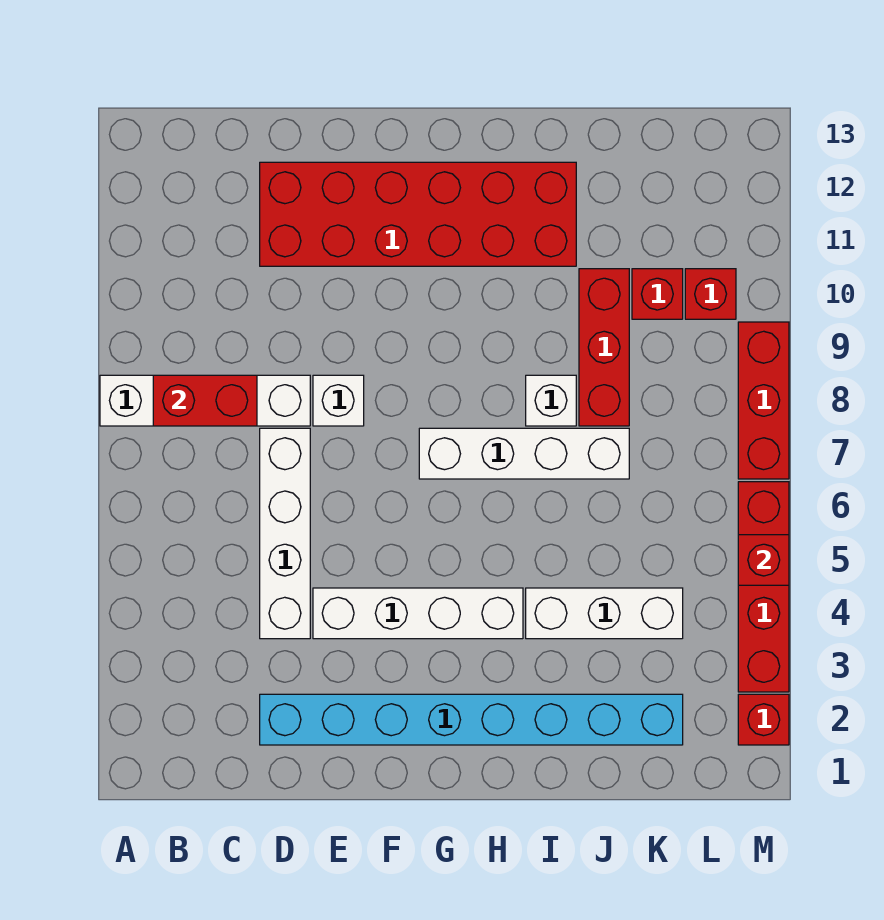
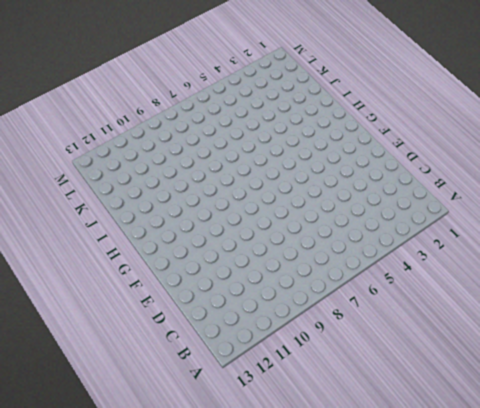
none -> white brick A8:D8 level 1
none -> cyan brick D2:K2 level 1
none -> white brick D4:D7 level 1

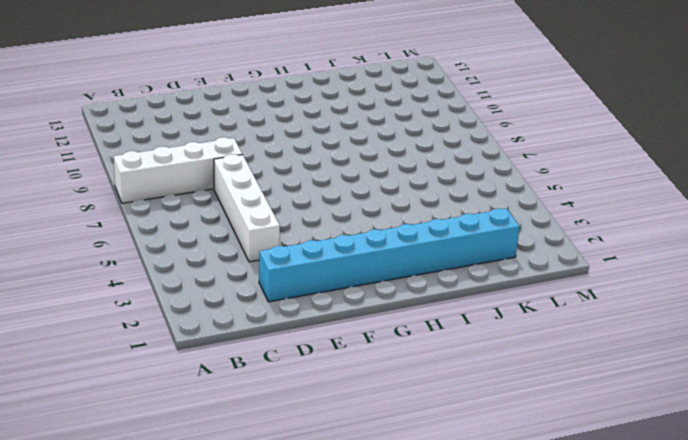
none -> red brick D11:I12 level 1
none -> white brick E4:H4 level 1
none -> white brick E8 level 1

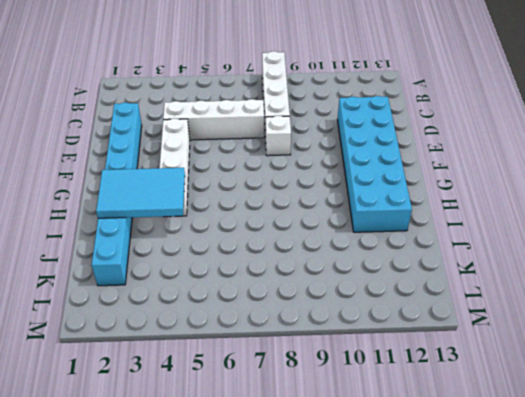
cyan brick D11:I12 level 1 -> red brick D11:I12 level 1
cyan tile H2:I4 level 2 -> none
none -> white brick G7:J7 level 1
none -> white brick I4:K4 level 1
none -> white brick I8 level 1

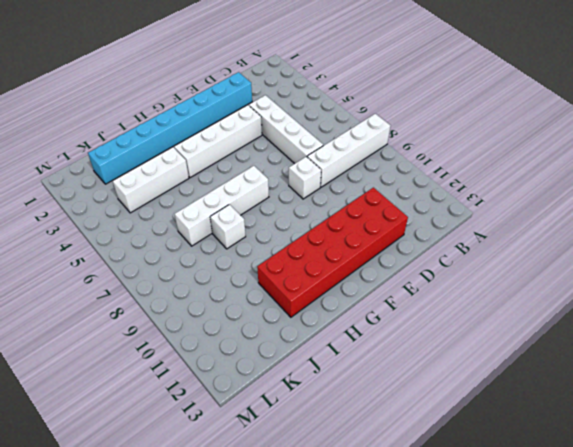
none -> red brick J8:J10 level 1
none -> red brick K10 level 1
none -> red brick L10 level 1

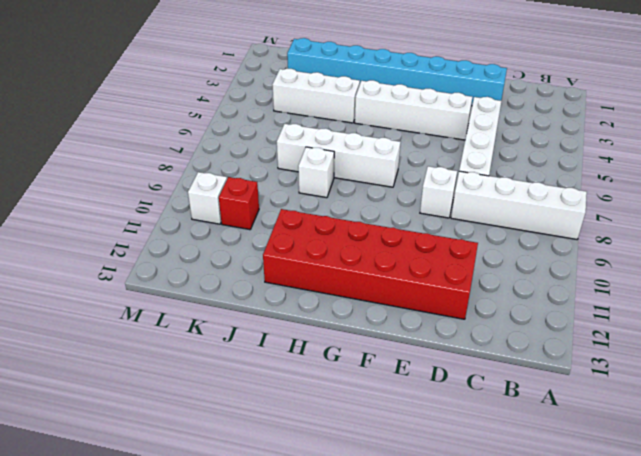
white brick L10 level 1 -> red brick L10 level 1
none -> red brick J8:J10 level 1
none -> red brick M2 level 1
none -> red brick M3:M6 level 1

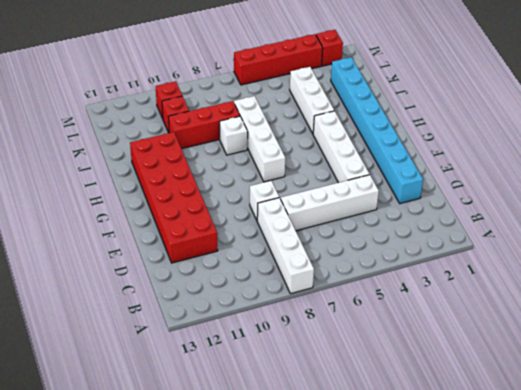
none -> red brick M7:M9 level 1
none -> red brick B8:C8 level 2
none -> red brick M5 level 2

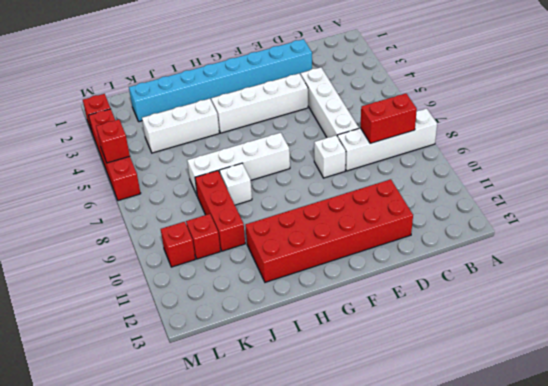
none -> red brick M7:M9 level 1

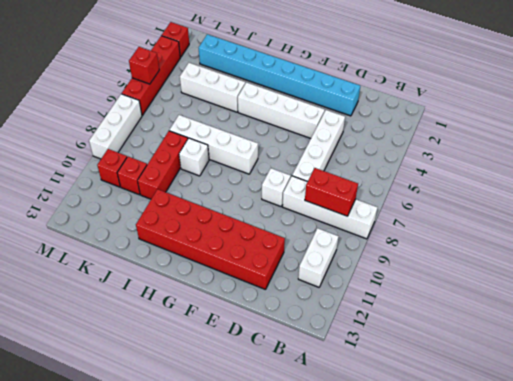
white brick B10:B11 level 1 -> none
white brick M7:M9 level 1 -> red brick M7:M9 level 1

